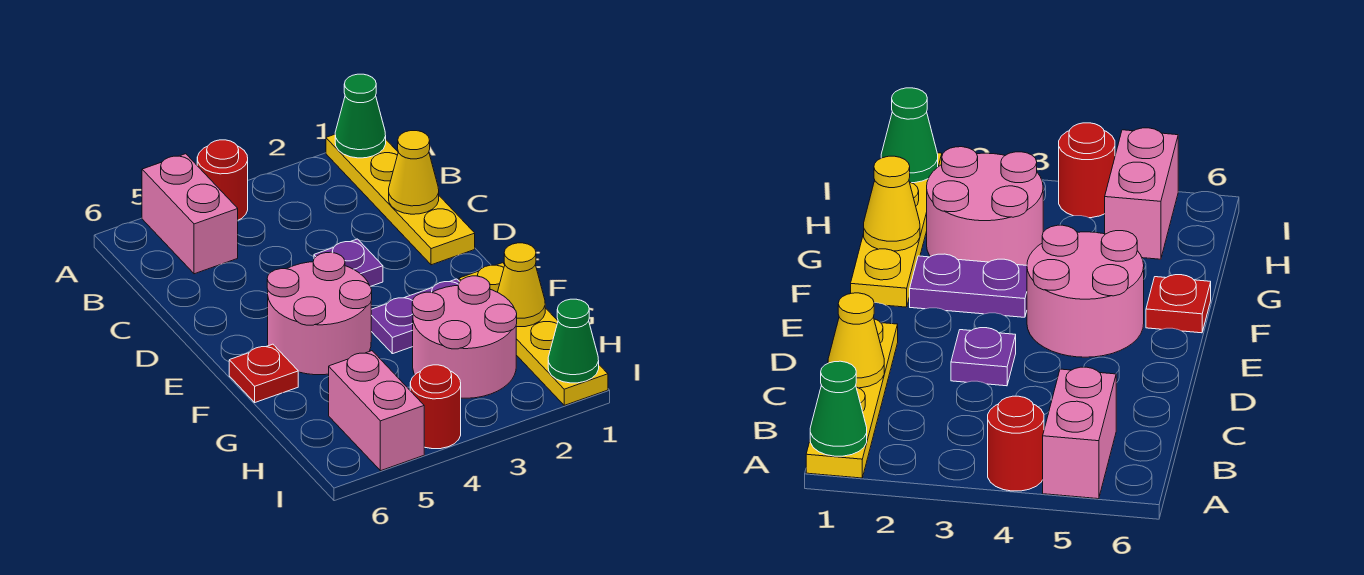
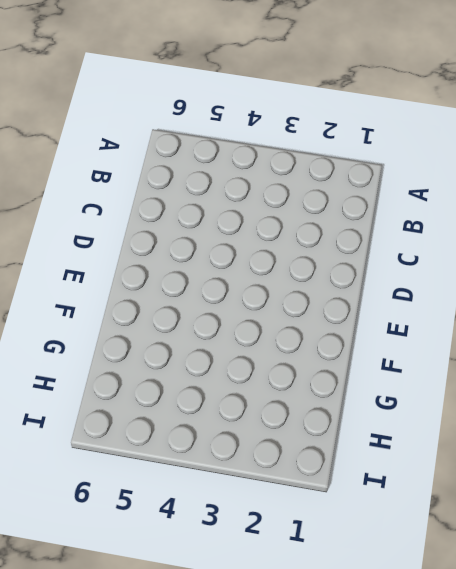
none -> yellow plate A1:D1 level 1
none -> red round brick A4 level 1
none -> pink brick A5:B5 level 1

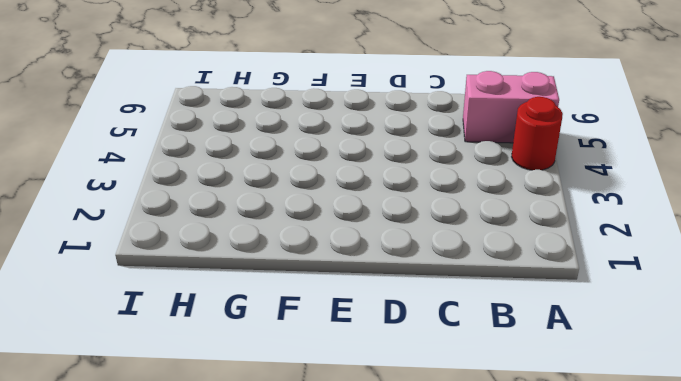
none -> yellow plate A1:D1 level 1
none -> purple plate D3 level 1
none -> pink round brick E4:F5 level 1

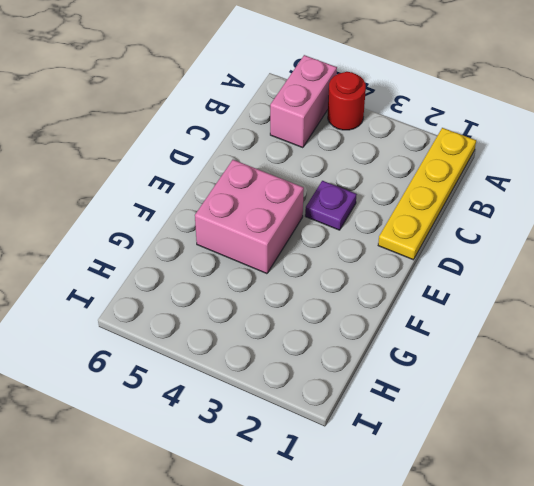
pink brick E4:F5 level 1 -> pink round brick E4:F5 level 1
none -> yellow plate F1:I1 level 1
none -> purple plate F2:F3 level 1
none -> red plate F6 level 1

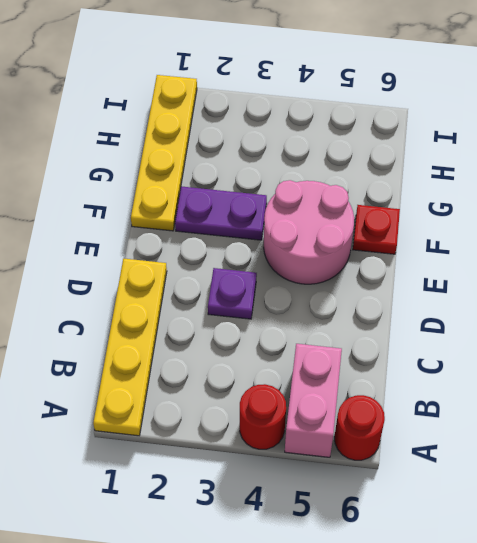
red round brick A6 level 1 -> red round brick I4 level 1
none -> pink round brick G2:H3 level 1
none -> pink brick H5:I5 level 1
none -> green cone A1 level 2

